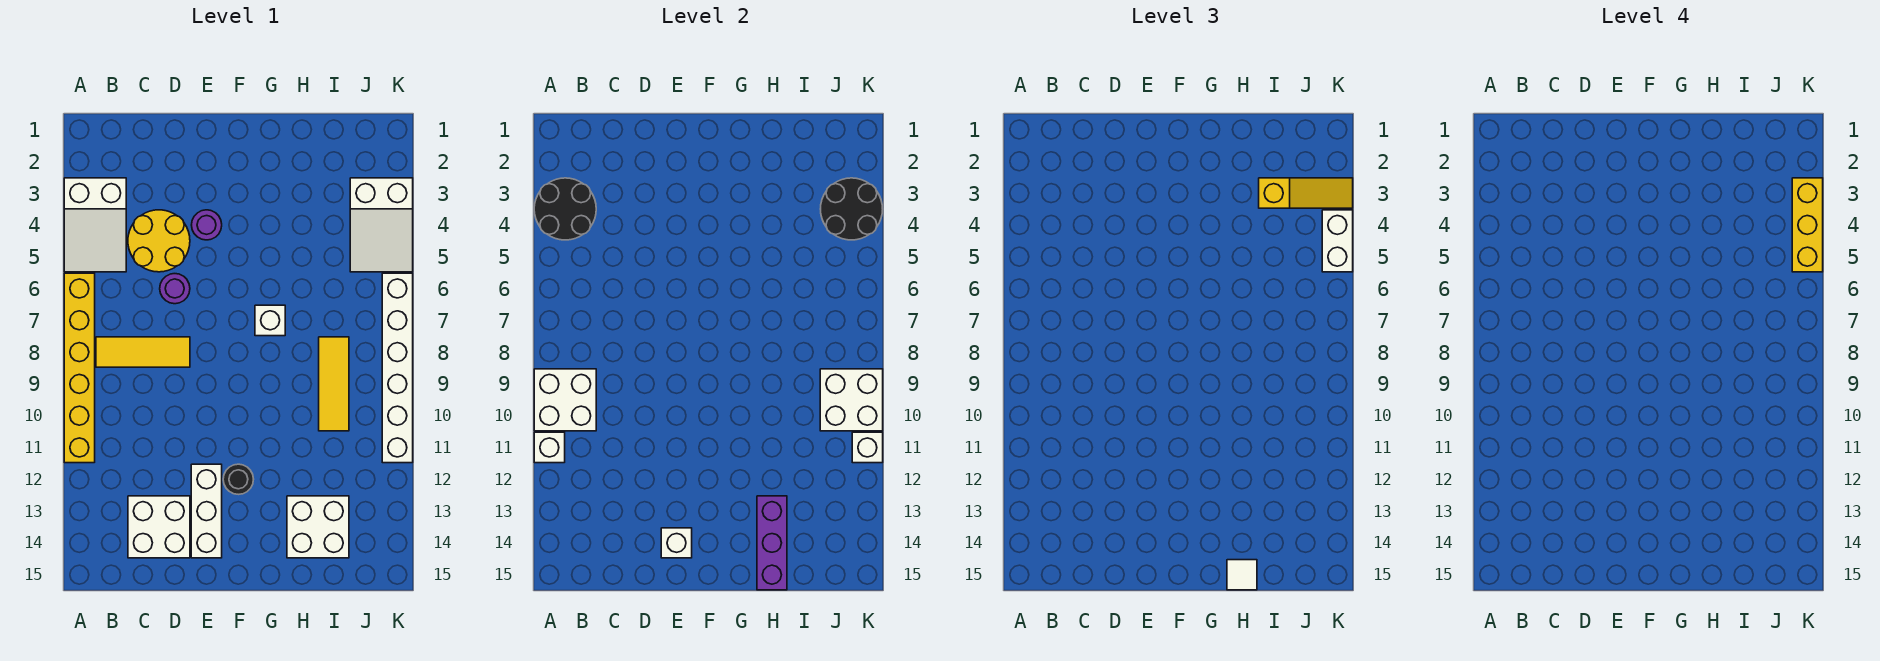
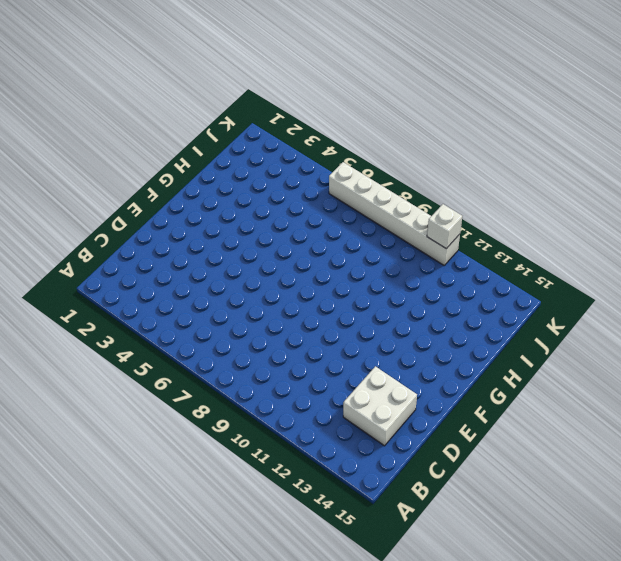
none -> white slope A3:B5 level 1 top 3
none -> yellow brick A6:A11 level 1
none -> yellow tile B8:D8 level 1

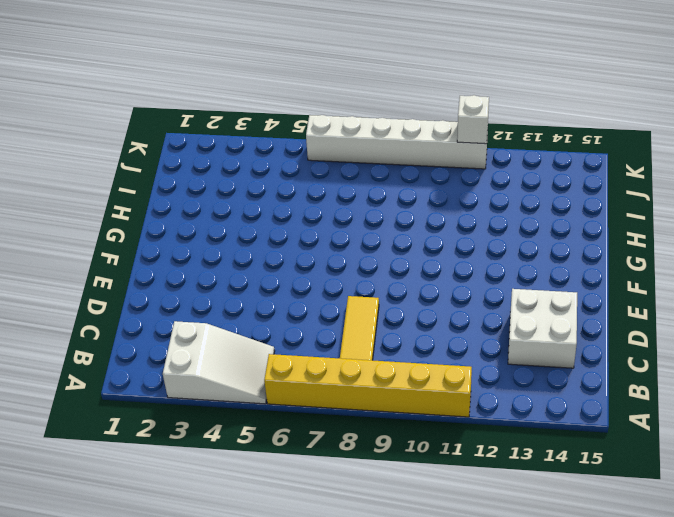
none -> yellow round brick C4:D5 level 1
none -> purple round brick D6 level 1
none -> purple round brick E4 level 1

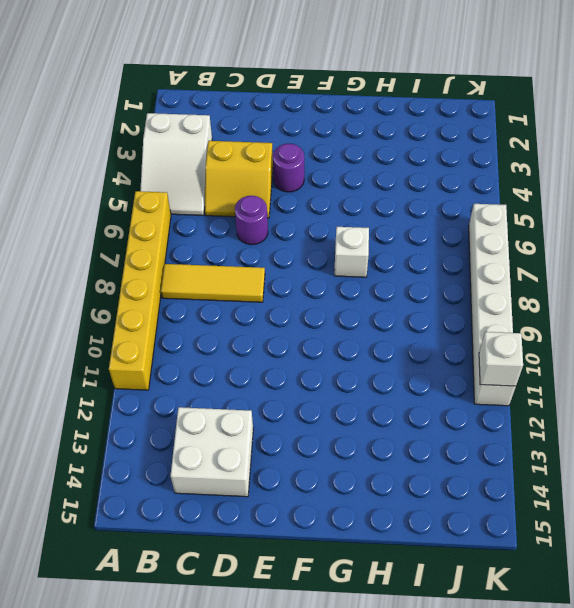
yellow slope C4:D5 level 1 top 4 -> yellow round brick C4:D5 level 1
none -> white brick E12:E14 level 1
none -> black round brick F12 level 1
none -> white brick H13:I14 level 1

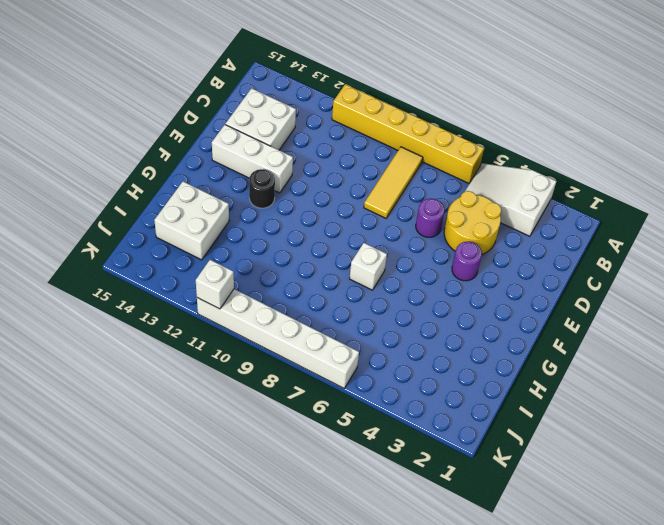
none -> yellow tile I8:I10 level 1
none -> white slope J3:K5 level 1 top 3
none -> black round brick A3:B4 level 2

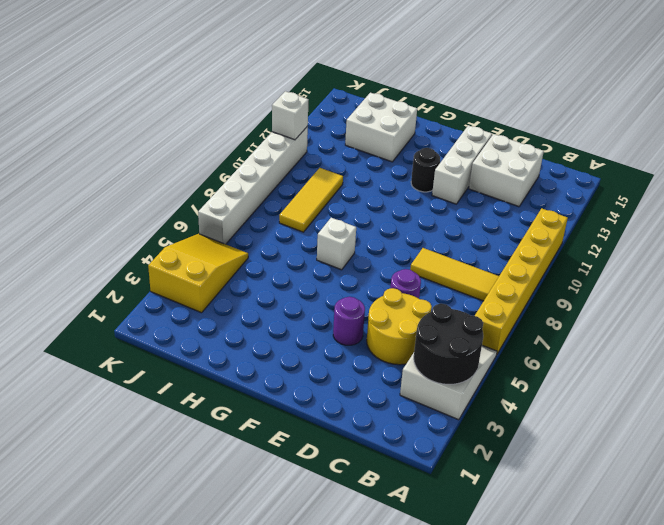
yellow slope J3:K5 level 1 top 3 -> white slope J3:K5 level 1 top 3
none -> white brick A9:B10 level 2
none -> white brick A11 level 2
none -> white brick E14 level 2

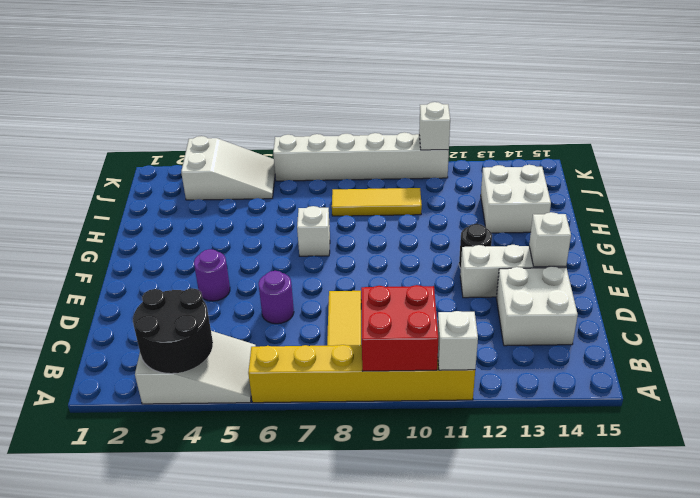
red brick A9:B10 level 2 -> white brick A9:B10 level 2
none -> yellow round brick C4:D5 level 1
none -> purple brick H13:H15 level 2
none -> black round brick J3:K4 level 2

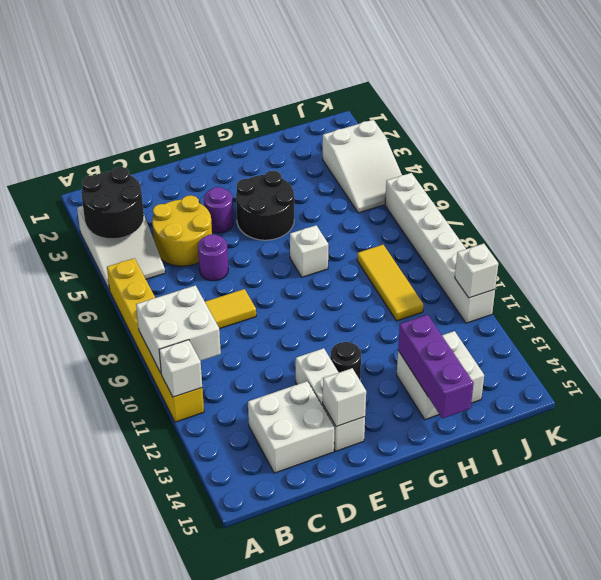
black round brick F4:G5 level 1 -> black round brick J3:K4 level 2
none -> white brick J9:K10 level 2
none -> white tile H15 level 3
none -> yellow slope I3:K3 level 3 top I

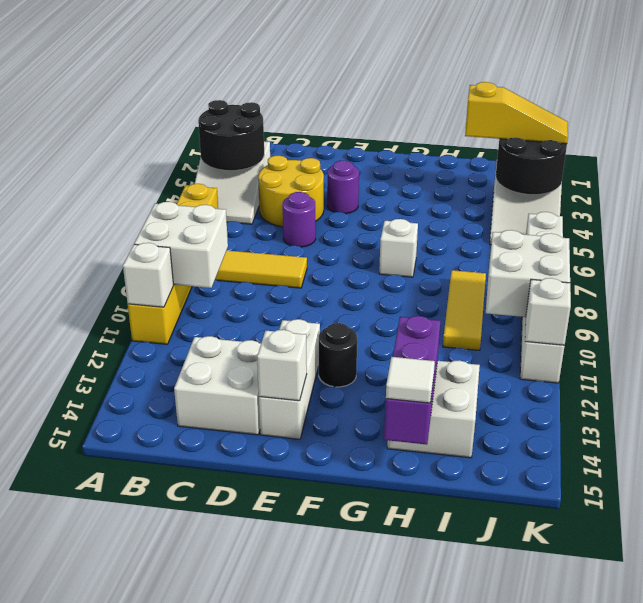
none -> white brick K4:K5 level 3
none -> yellow brick K3:K5 level 4

